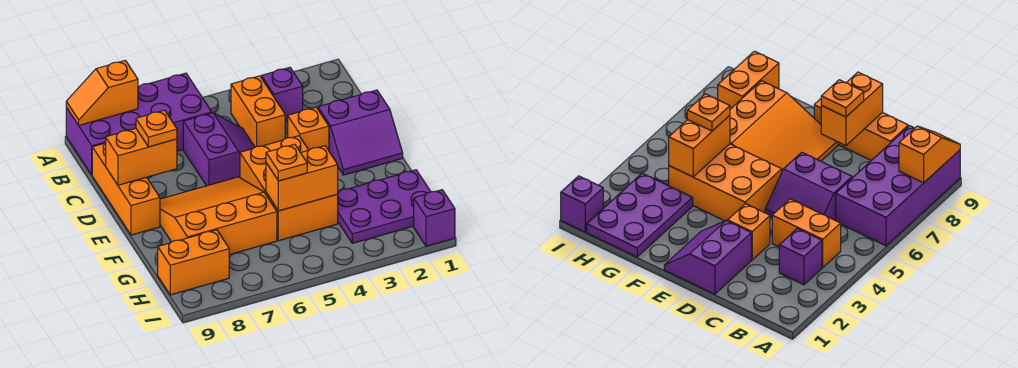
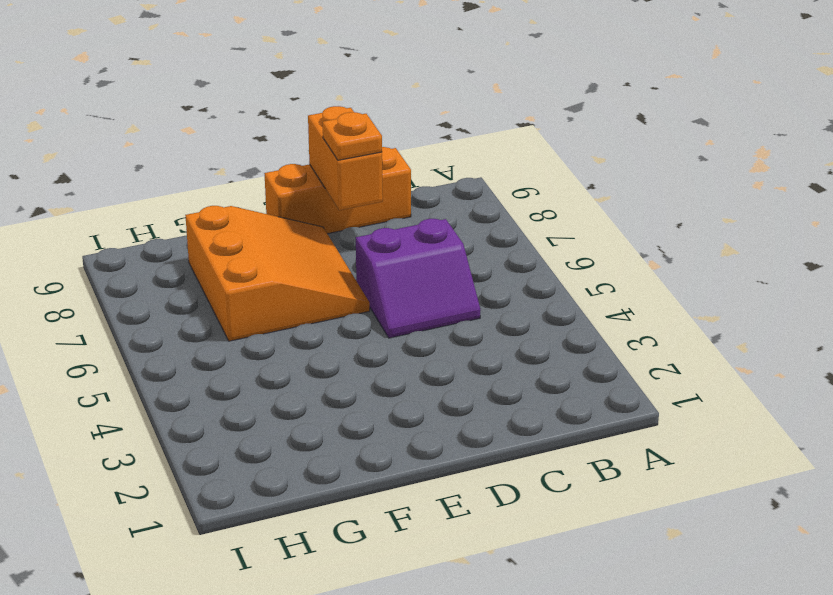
none -> purple brick A6:B9 level 1
none -> purple brick B3 level 1
none -> orange brick B4:C4 level 1

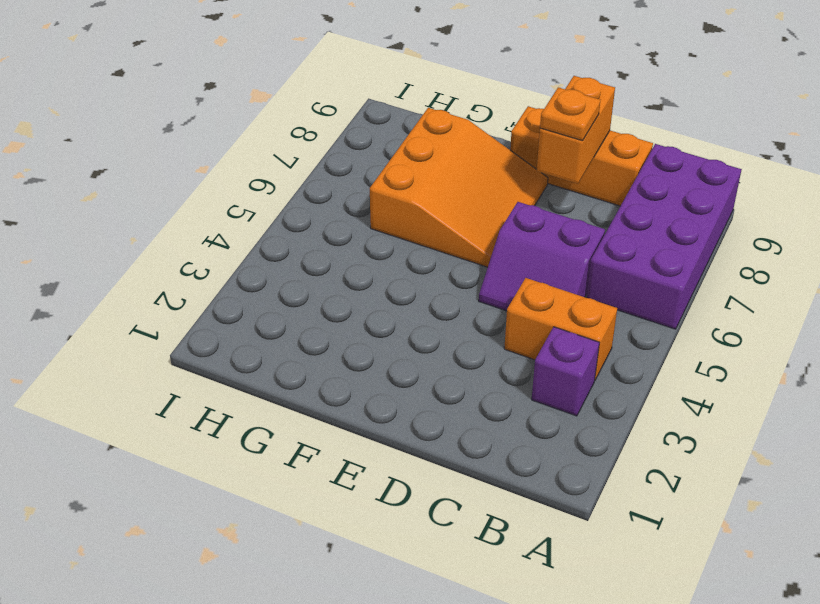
none -> purple slope D1:E2 level 1 top D
none -> orange brick D3 level 1
none -> orange brick E4:G5 level 1

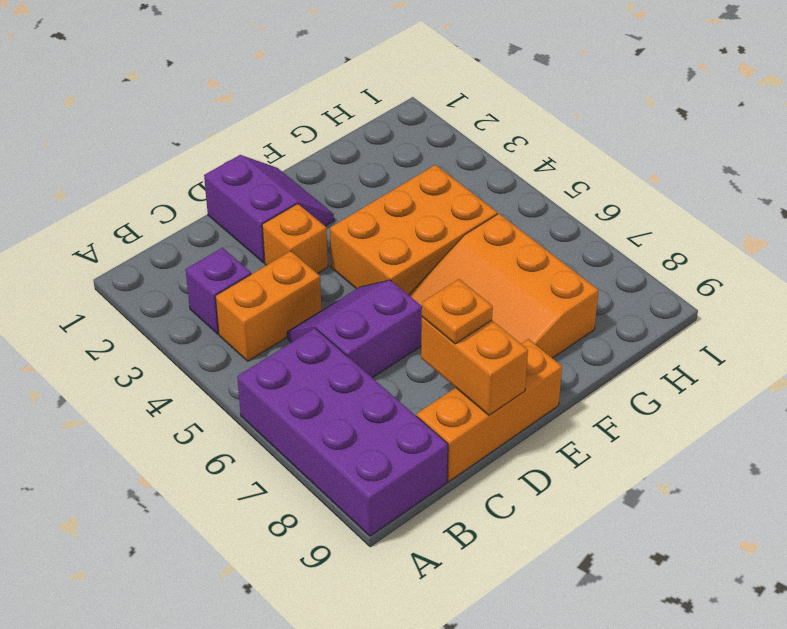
none -> purple plate G1:H3 level 1
none -> orange brick H8:H9 level 1
none -> purple brick I1 level 1

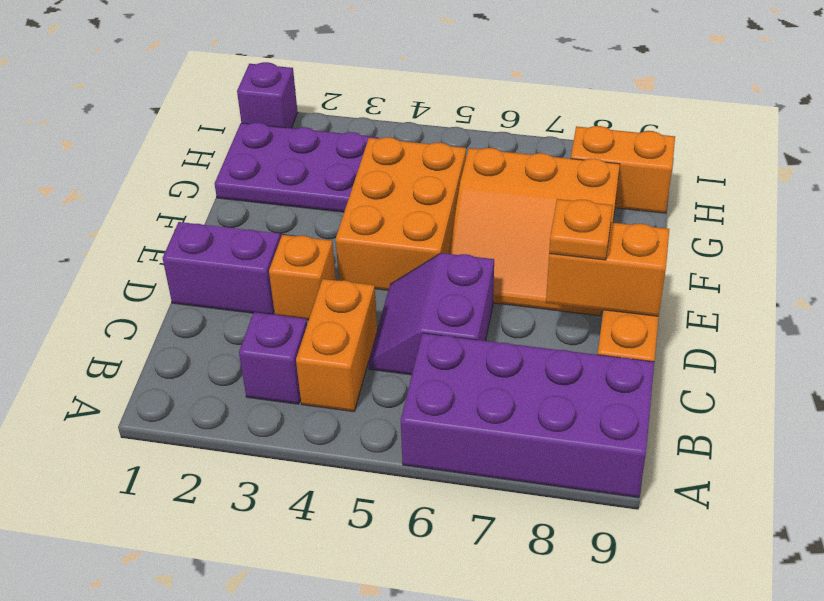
none -> orange slope A8:A9 level 2 top 8
none -> orange brick G4:G5 level 2
none -> orange plate G5 level 3

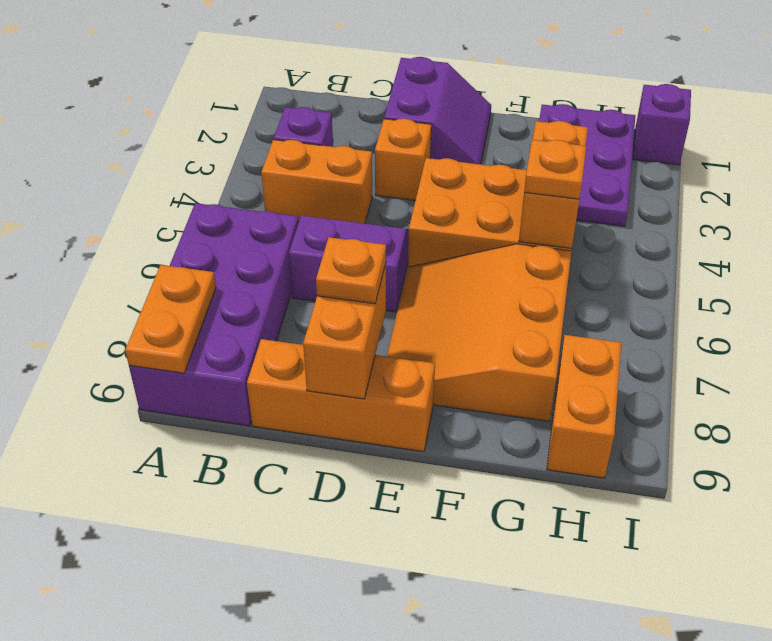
orange plate A8:A9 level 2 -> orange slope A8:A9 level 2 top 8

